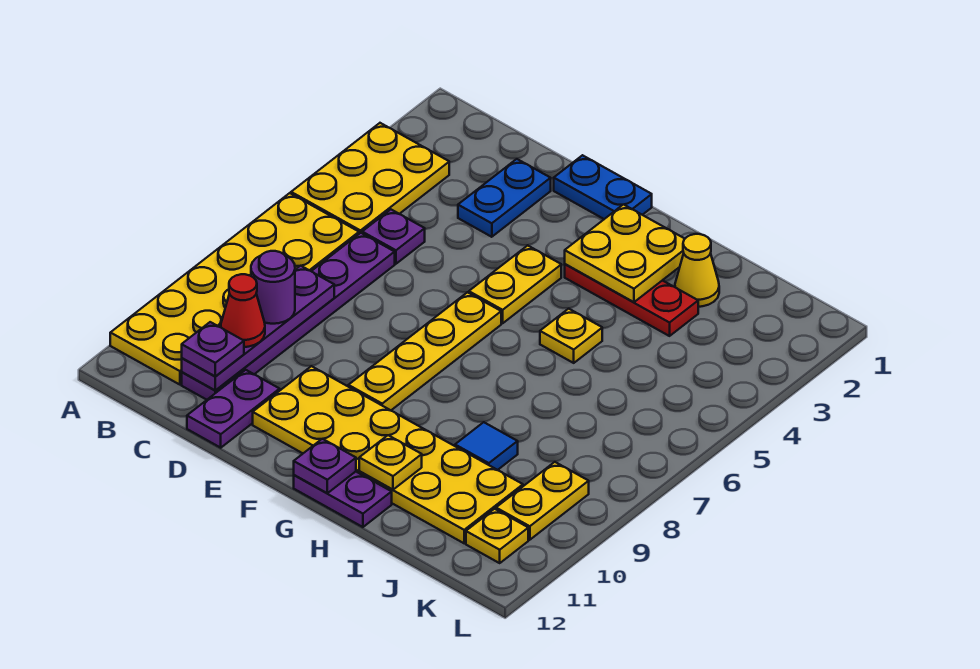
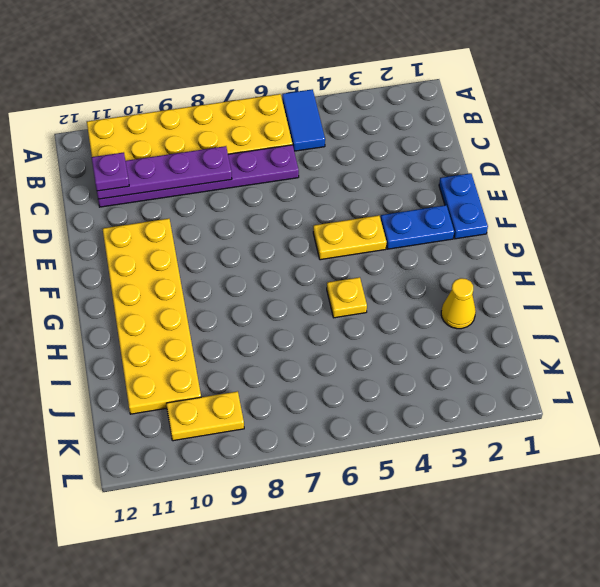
blue tile A5:B5 level 1 -> yellow plate A3:B5 level 1
blue plate F2:F3 level 1 -> blue plate D2:D3 level 1
none -> purple plate C5 level 1
none -> purple plate D11:D12 level 1
none -> yellow plate F6:F9 level 1

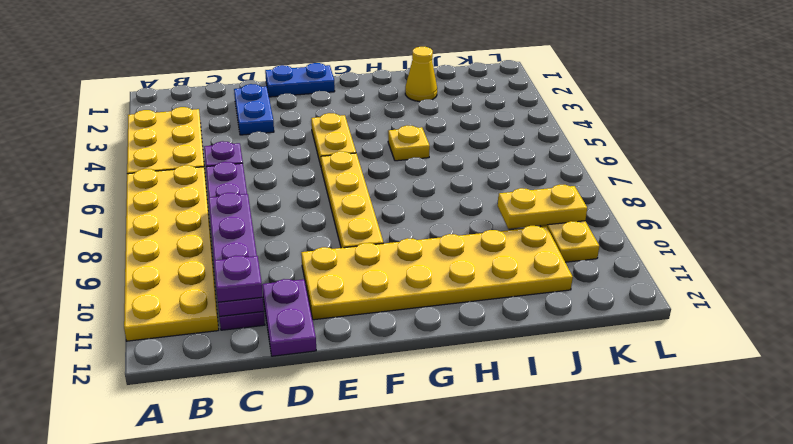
yellow plate J9:K9 level 2 -> none
none -> red plate G3:I3 level 1
none -> purple plate G12:H12 level 1
none -> blue tile I9 level 1

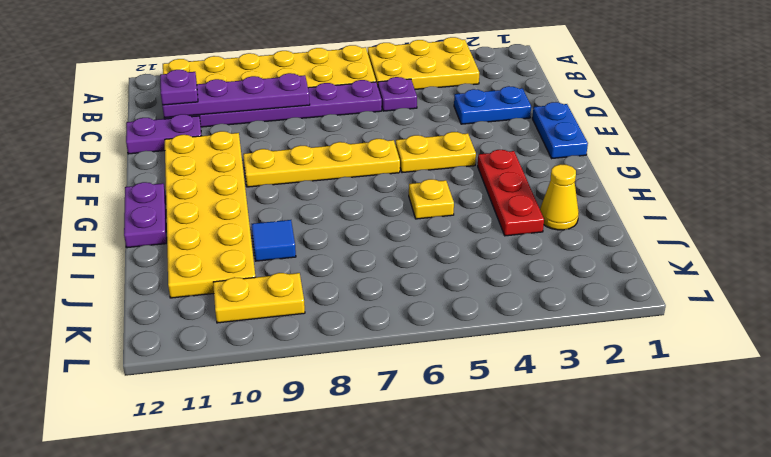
none -> yellow plate K11 level 1
none -> yellow plate G2:H3 level 2
none -> purple plate G12 level 2

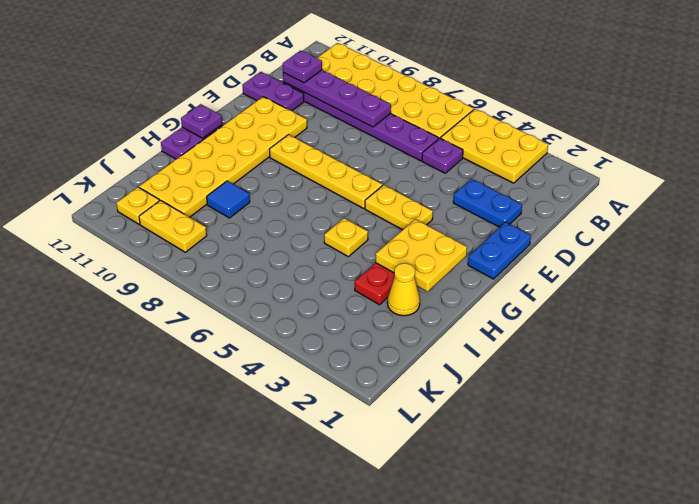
none -> yellow plate H11 level 2
none -> purple round brick C9 level 3
none -> red cone C10 level 3

